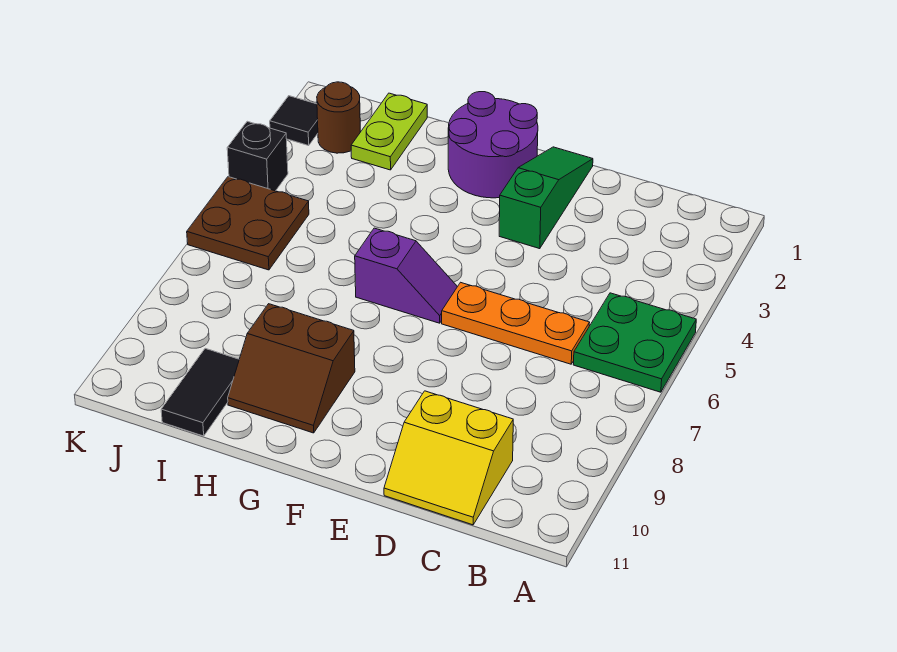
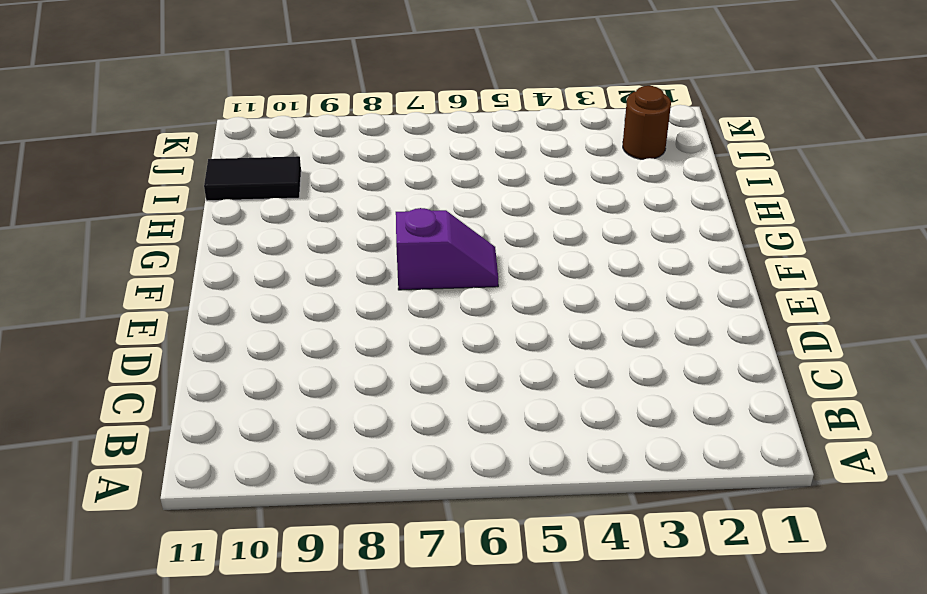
purple slope F6:F7 level 1 top 7 -> purple slope F6:G6 level 1 top G
none -> green plate A5:B6 level 1
none -> orange plate C6:E6 level 1
none -> yellow slope C10:D11 level 1 top 10

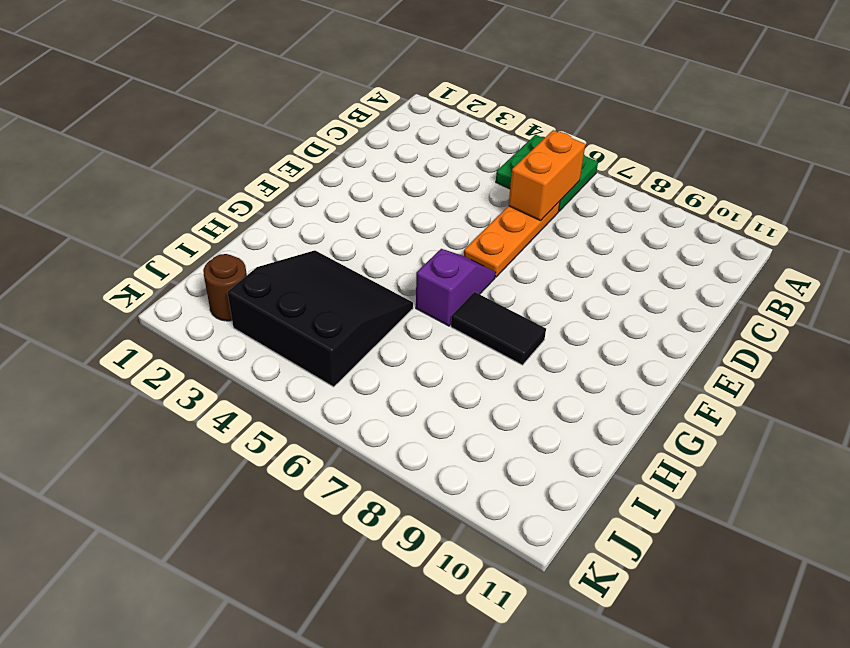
orange brick B6:C6 level 2 -> none
black tile G7:G8 level 1 -> black tile I10:I11 level 1
black slope H3:J5 level 1 top J -> brown plate J5:K6 level 1
none -> yellow slope C10:D11 level 1 top 10
none -> green slope E1:E3 level 1 top 3
none -> purple round brick F1:G2 level 1

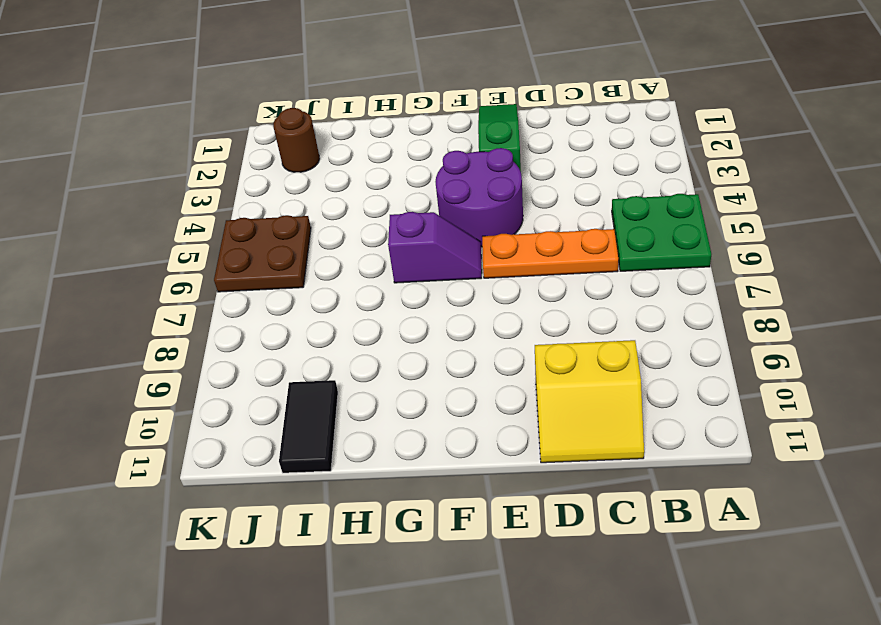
purple round brick E4:F5 level 1 -> purple round brick F1:G2 level 1
none -> brown slope G9:H10 level 1 top 9
none -> lime plate I1:I2 level 1
none -> black tile K2 level 1

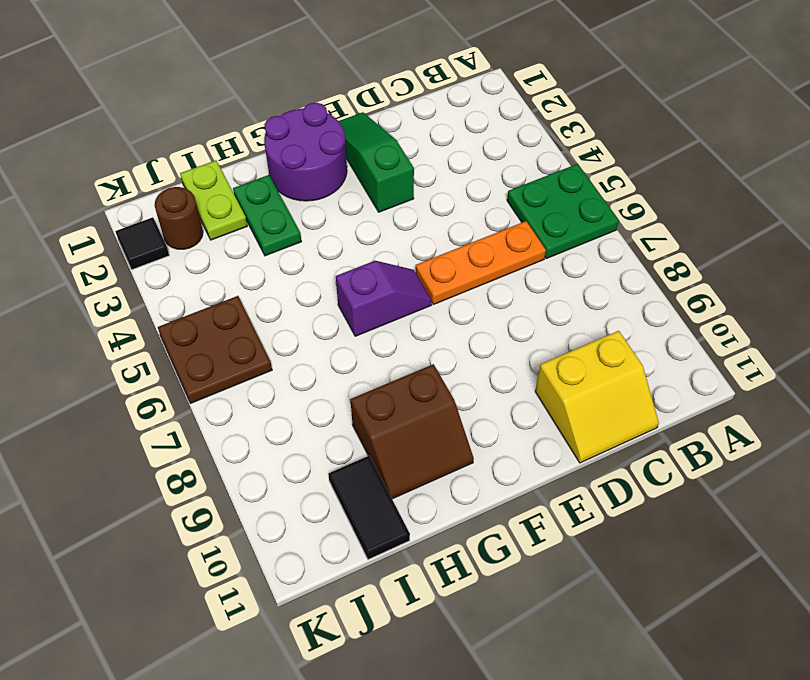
green plate H2:H3 level 1 -> none
none -> black brick K4 level 1

